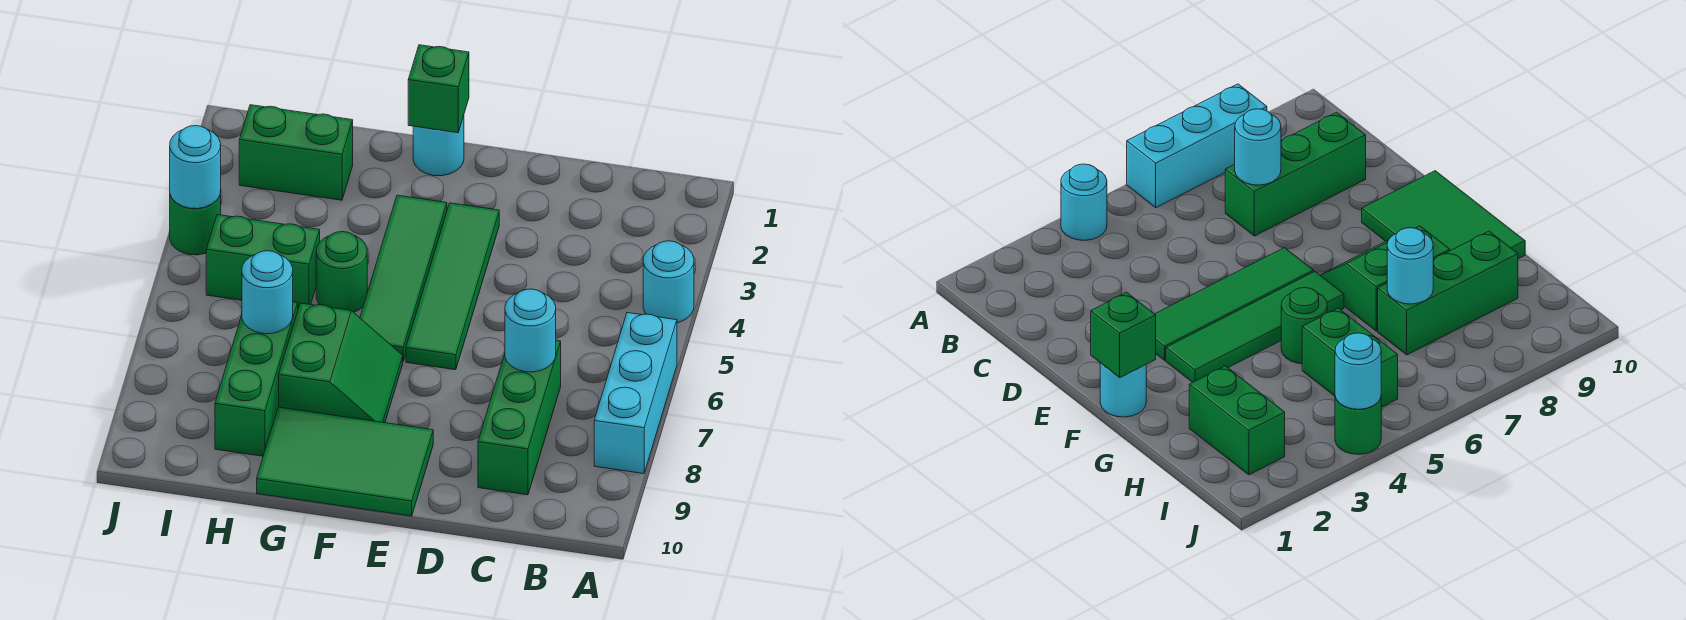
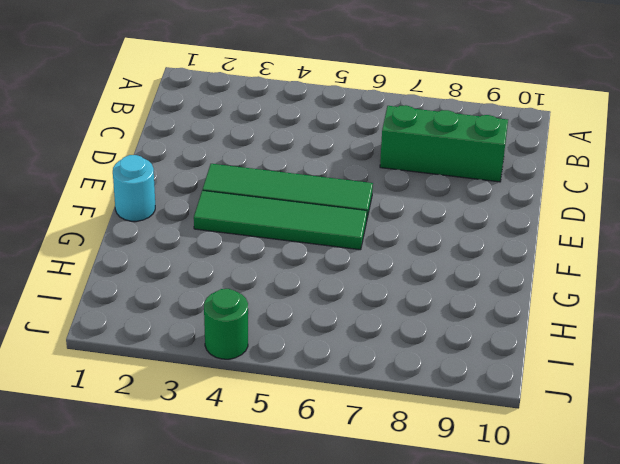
none -> cyan round brick A4 level 1
none -> cyan brick A6:A8 level 1
none -> green tile E9:G10 level 1

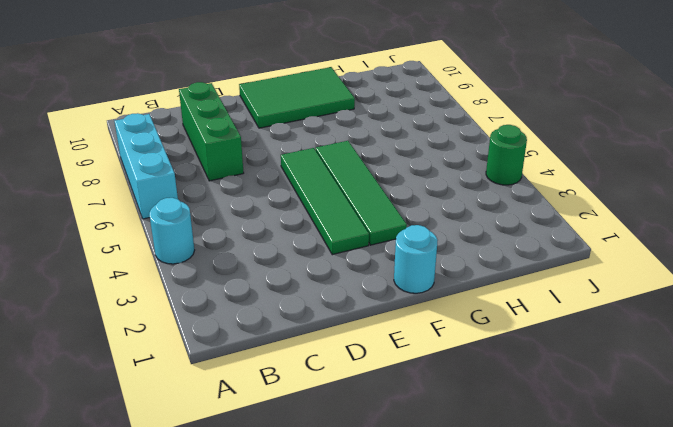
none -> green slope F7:G8 level 1 top G
none -> green round brick G5 level 1
none -> green brick H2:I2 level 1

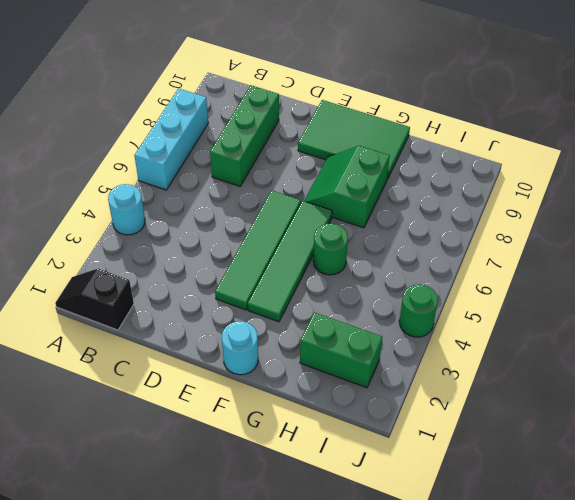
black slope A1:B1 level 1 top B -> none
none -> green brick H5:I5 level 1
none -> green brick H7:H9 level 1
none -> cyan round brick C7 level 2

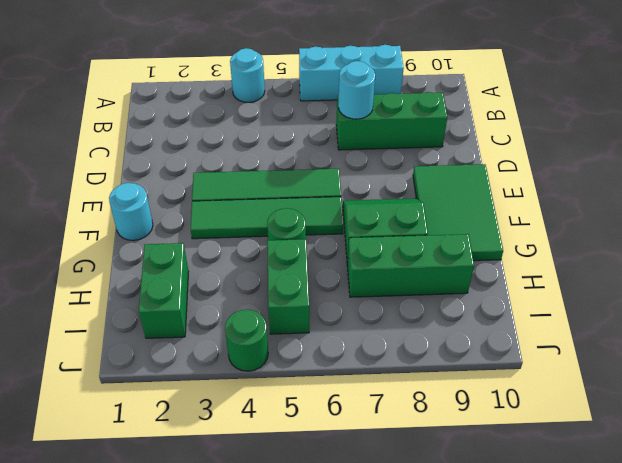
none -> green brick F1 level 2
none -> cyan round brick H7 level 2
none -> cyan round brick J4 level 2

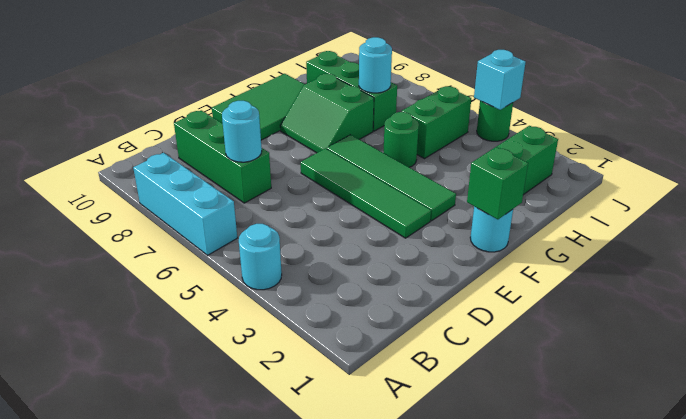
cyan brick J4 level 2 -> cyan round brick J4 level 2

